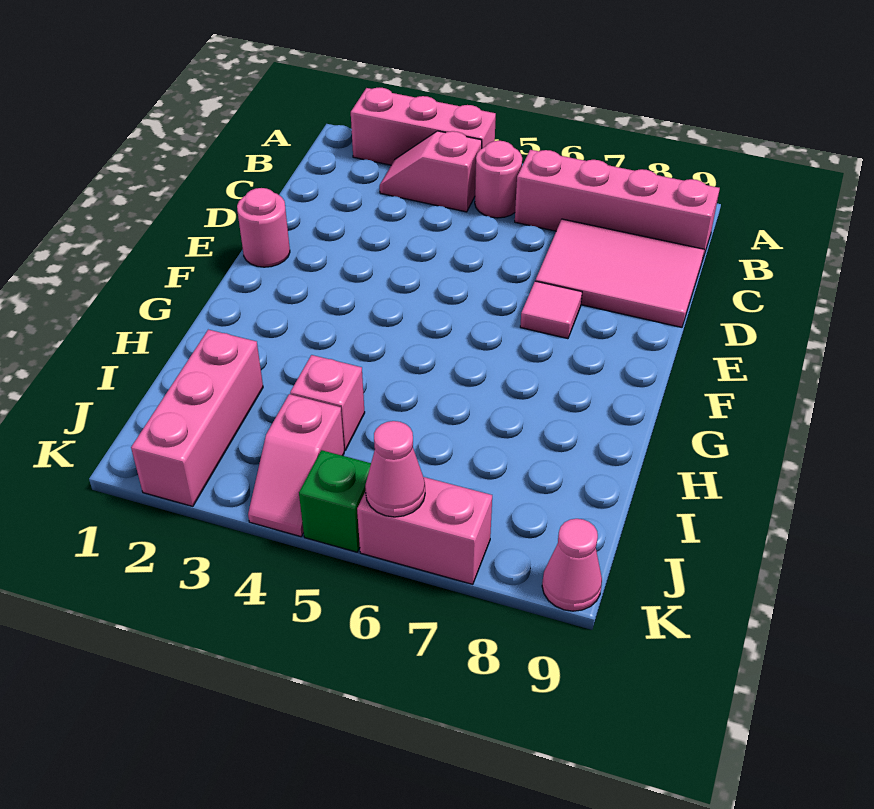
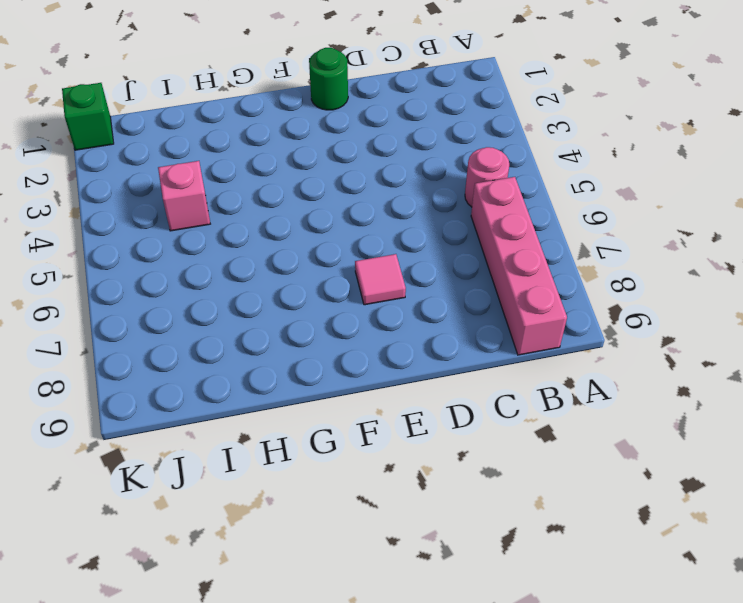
green round brick E1 level 1 -> pink round brick E1 level 1
green brick K1 level 1 -> green brick K5 level 1
none -> pink brick A2:A4 level 1
none -> pink slope B3:B4 level 1 top 4
none -> pink tile C7:D9 level 1

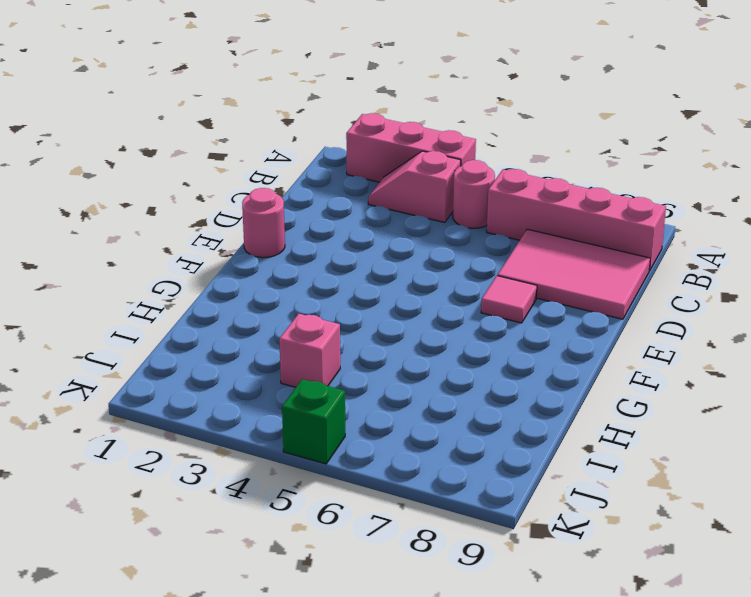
none -> pink brick I2:K2 level 1
none -> pink slope J4:K4 level 1 top J
none -> pink brick K6:K7 level 1

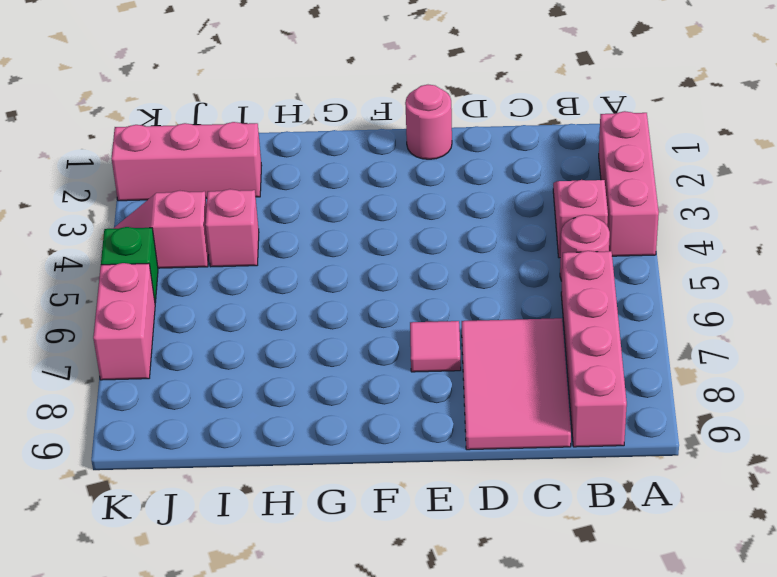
none -> pink cone K9 level 1
none -> pink cone K6 level 2

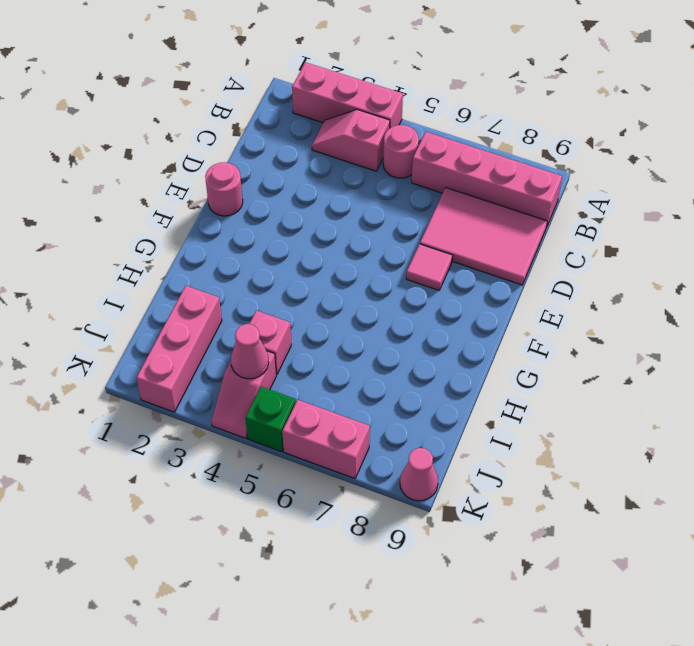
pink cone J4 level 2 -> pink cone K6 level 2

